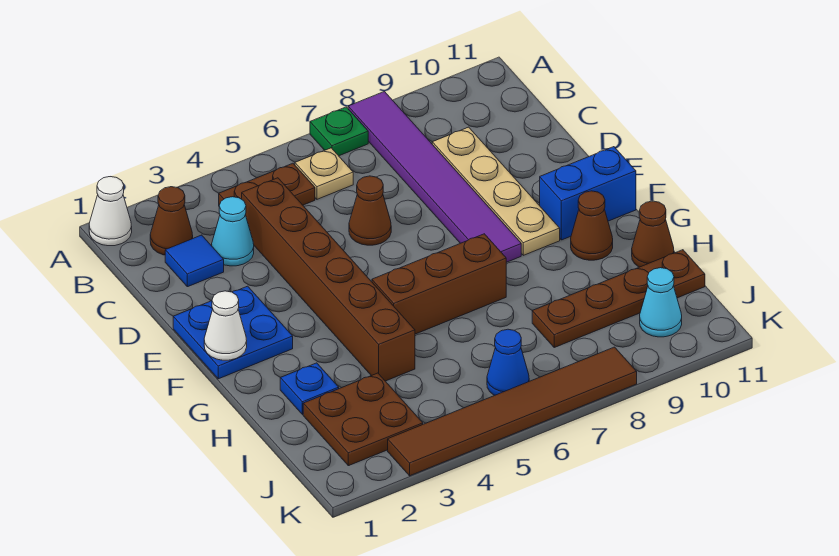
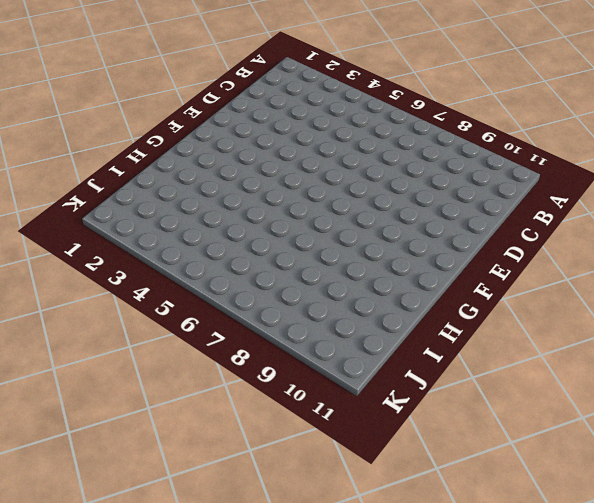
none -> white cone A1 level 1
none -> green plate A7 level 1
none -> purple tile A8:F8 level 1

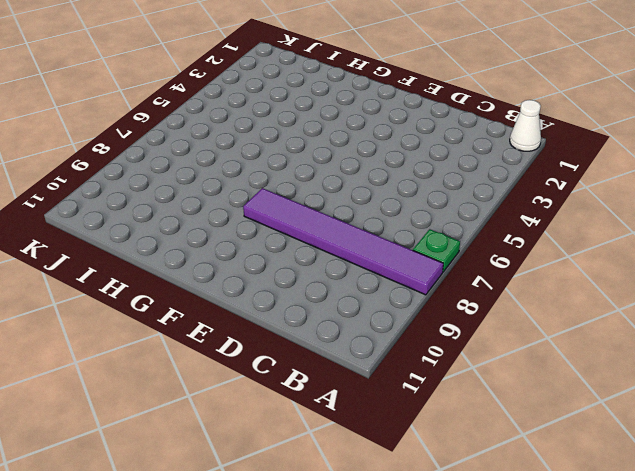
none -> brown cone B2 level 1
none -> brown plate B4:B5 level 1
none -> tan plate B6 level 1

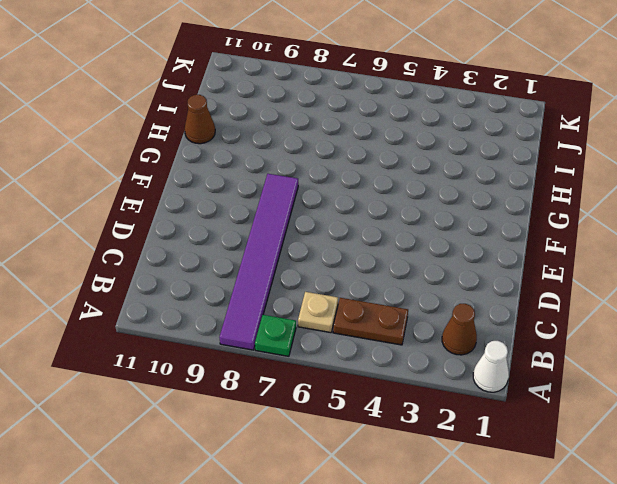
none -> blue tile C2 level 1
none -> cyan cone C3 level 1
none -> brown brick C4:H4 level 1

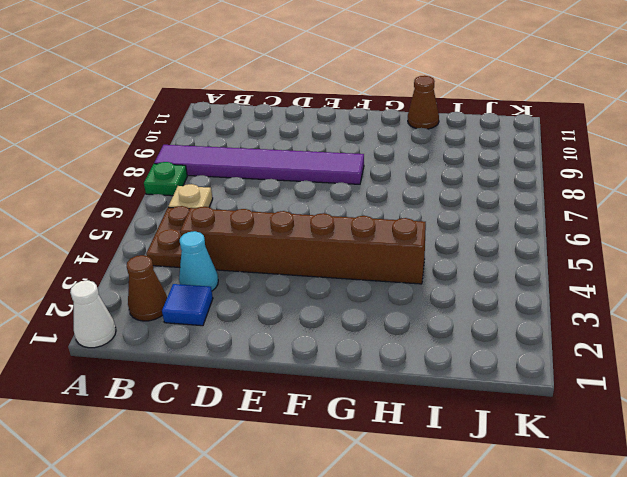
none -> tan plate C9:F9 level 1
none -> brown cone D6 level 1
none -> blue plate E1:F2 level 1

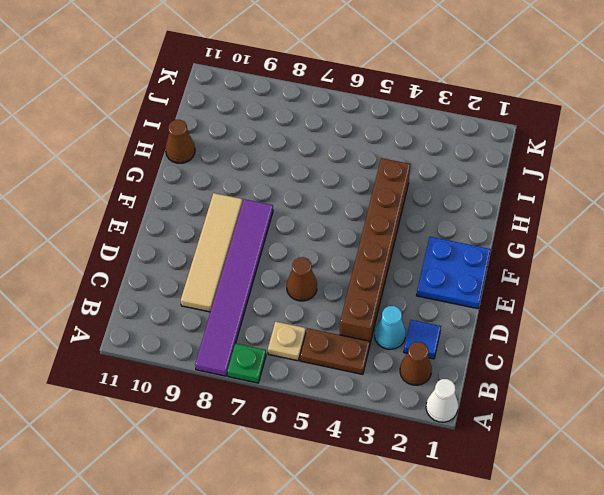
tan tile C9:F9 level 1 -> tan plate C9:F9 level 1
none -> blue brick F10:F11 level 1
none -> brown brick G5:G7 level 1
none -> brown cone G10 level 1

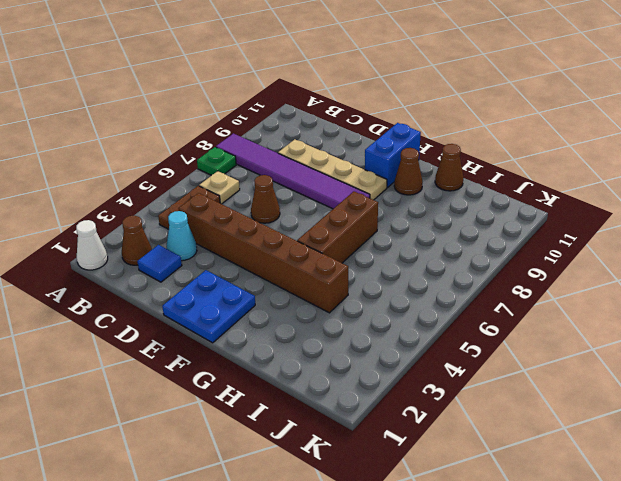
none -> blue plate H2 level 1
none -> brown plate I2:J3 level 1
none -> brown plate I8:I11 level 1

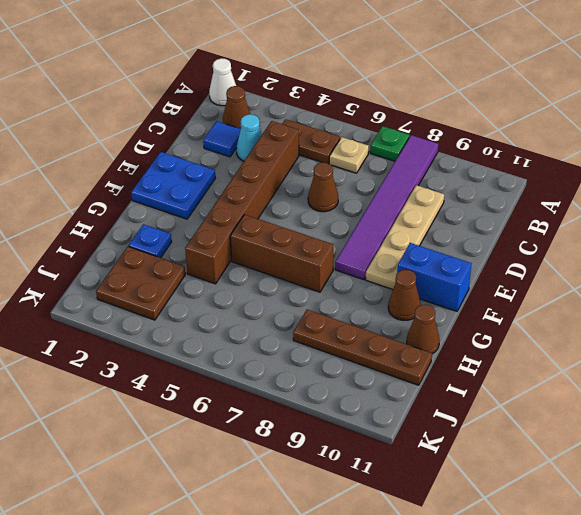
none -> blue cone J6 level 1
none -> cyan cone J10 level 1
none -> brown tile K3:K8 level 1

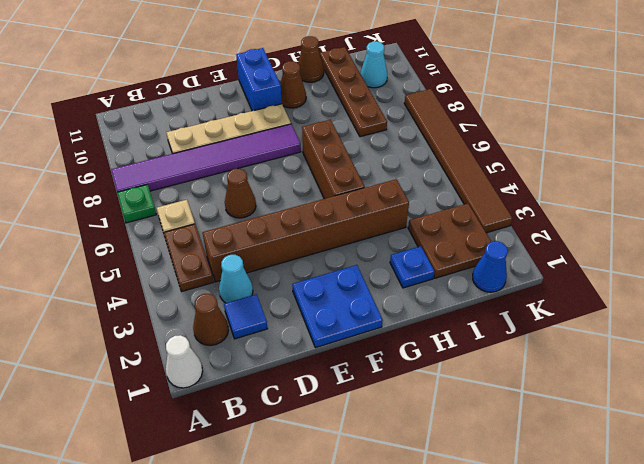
blue cone J1 level 1 -> blue cone J6 level 1
none -> white cone F1 level 2

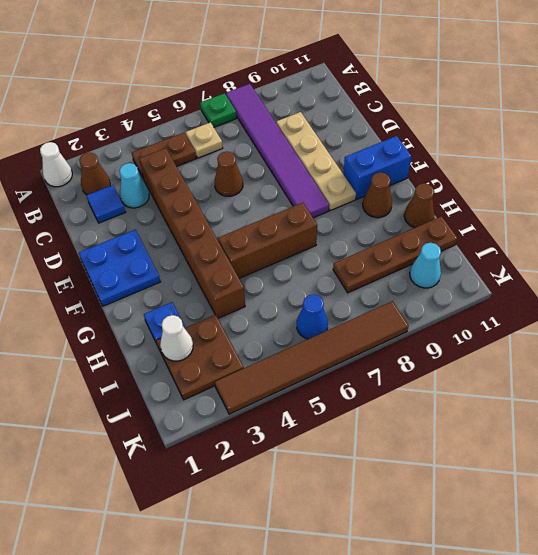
white cone I2 level 2 -> white cone F1 level 2

